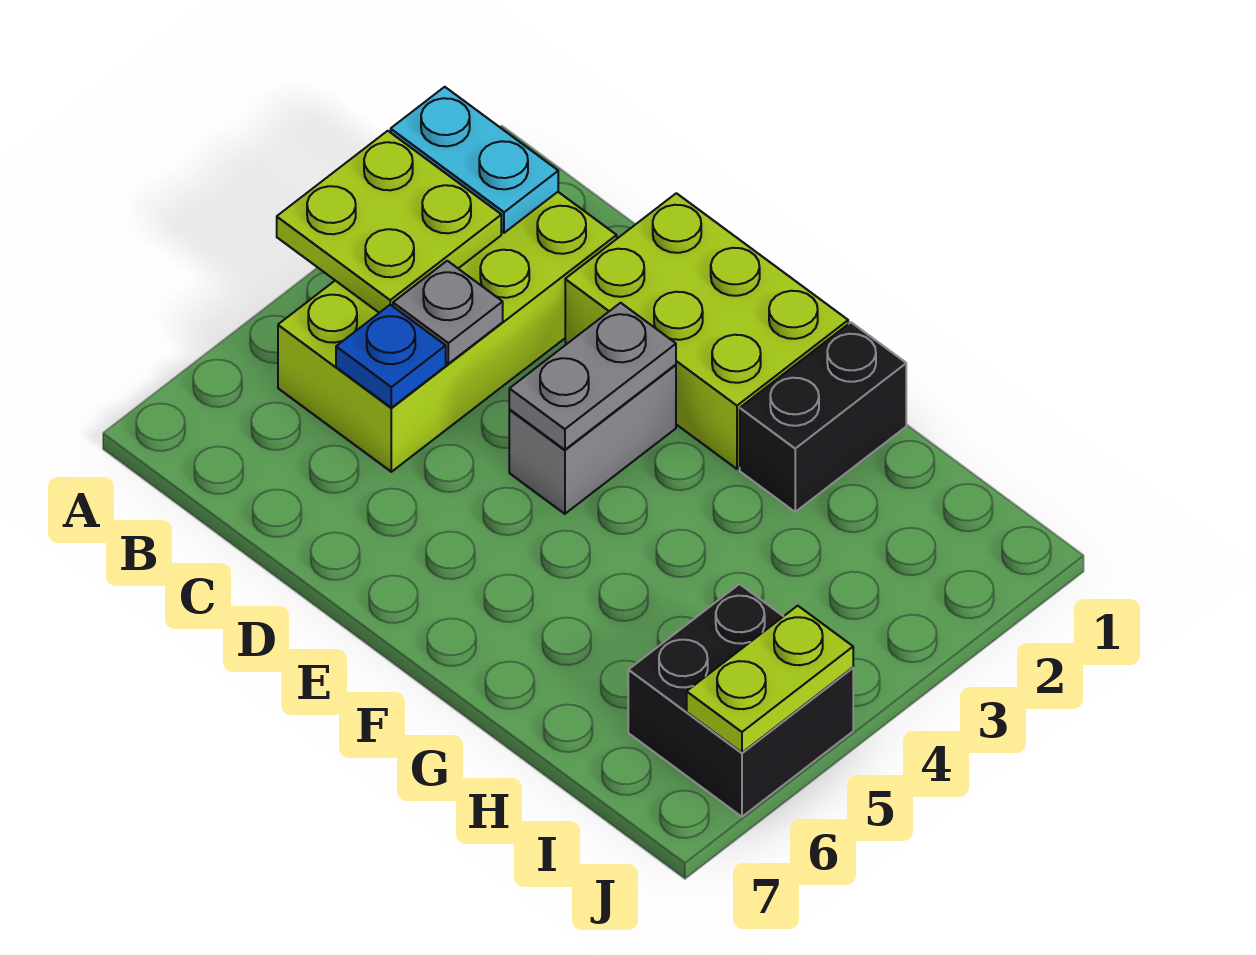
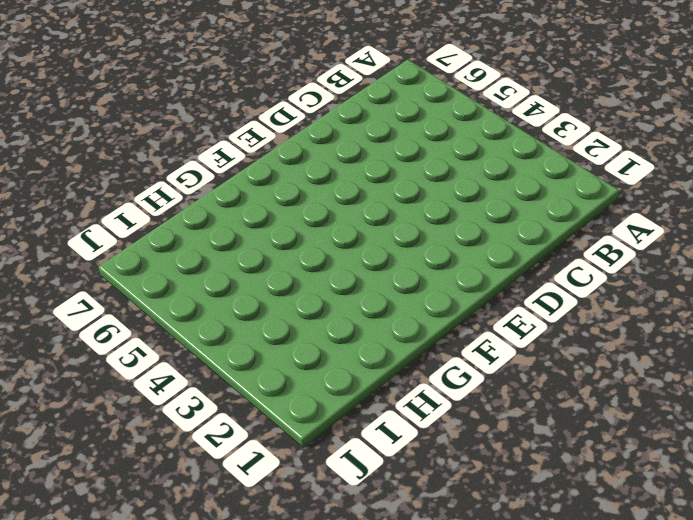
none -> lime brick B2:C5 level 1
none -> lime brick D1:F2 level 1

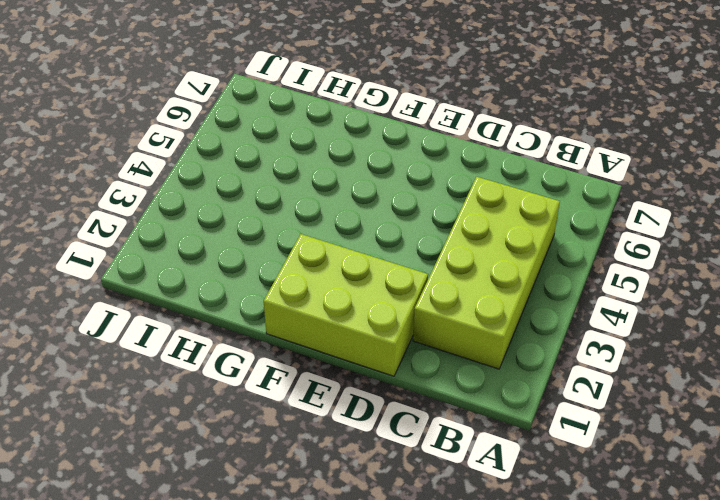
none -> grey brick E3:E4 level 1
none -> black brick G1:G2 level 1

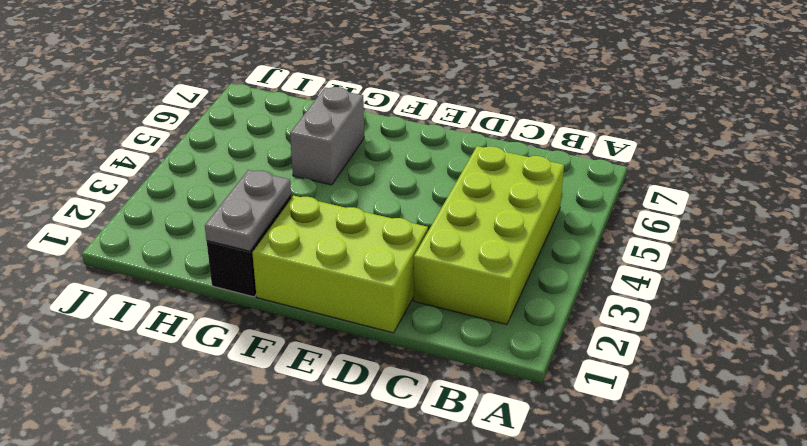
grey plate G1:G2 level 2 -> grey plate E3:E4 level 2
grey brick G5:G6 level 1 -> grey brick E3:E4 level 1
none -> black brick I5:J6 level 1
none -> cyan plate A2:B2 level 2

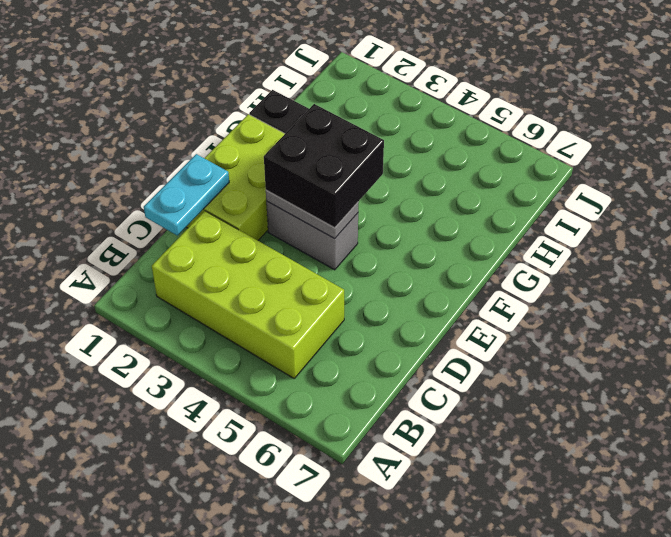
cyan plate C1:D1 level 2 -> cyan plate A2:B2 level 2
black brick E3:F4 level 3 -> black brick I5:J6 level 1
none -> lime plate A3:B4 level 2
none -> grey plate C4 level 2

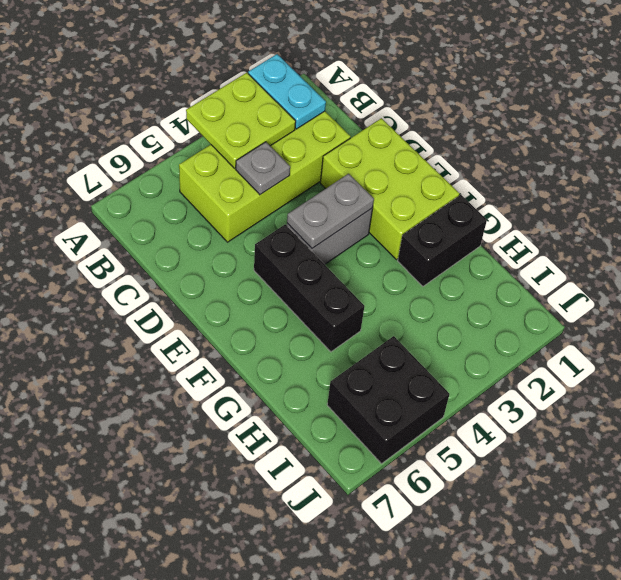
black brick E5:G5 level 1 -> none
none -> blue plate C5 level 2
none -> lime plate J5:J6 level 2

